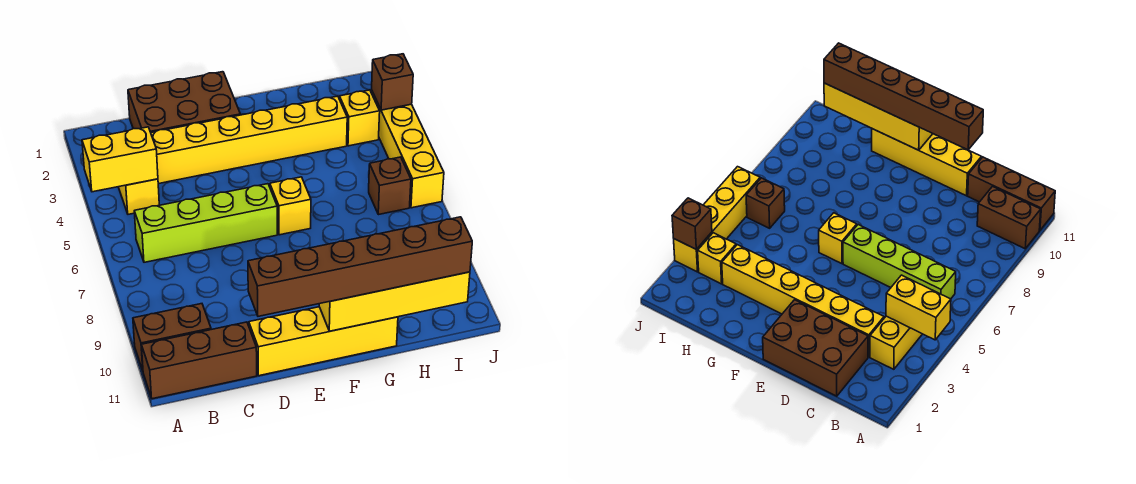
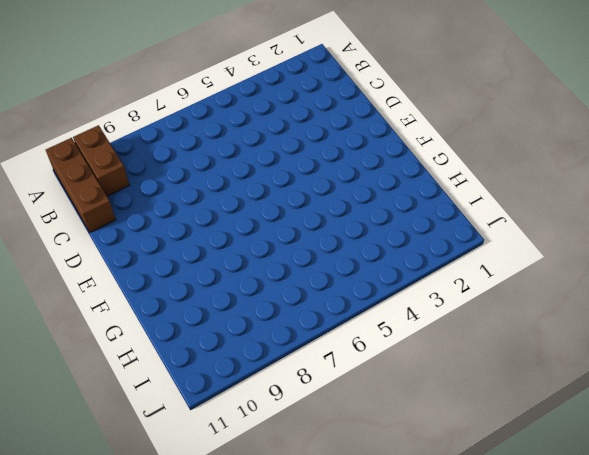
none -> yellow brick B3:B4 level 1
none -> lime brick B6:E6 level 1
none -> brown brick C1:E2 level 1

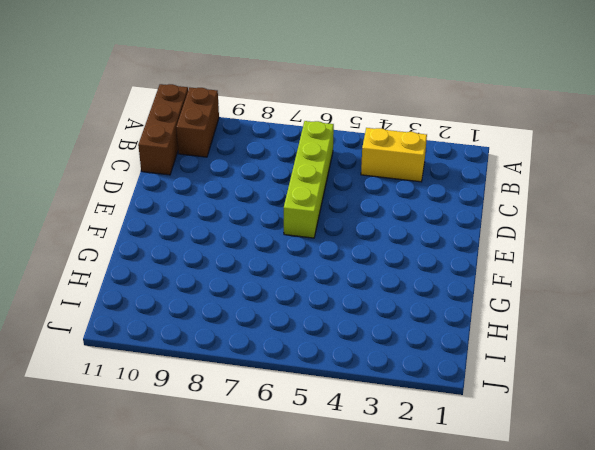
none -> brown brick C1:E2 level 1
none -> yellow brick C3:H3 level 1
none -> yellow brick D11:G11 level 1

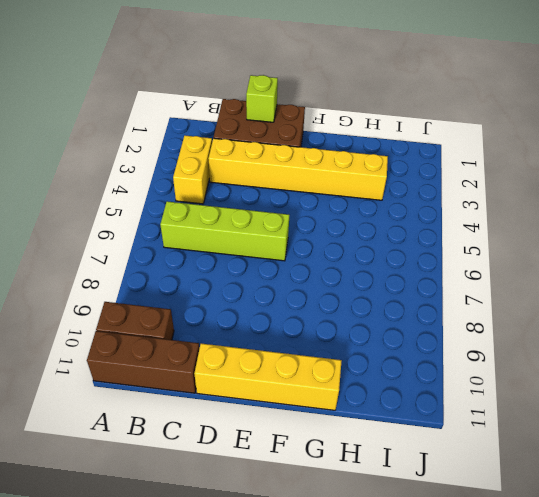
lime brick D1 level 2 -> none
none -> yellow brick F6 level 1
none -> yellow brick I3 level 1
none -> brown brick I6 level 1

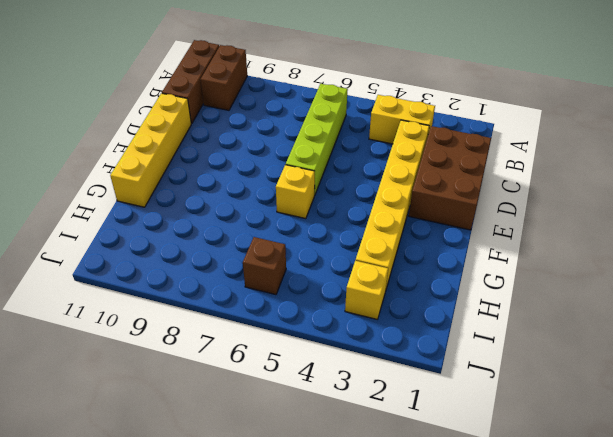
none -> yellow brick J3:J6 level 1
none -> yellow brick A4:B4 level 2
none -> yellow brick F11:I11 level 2

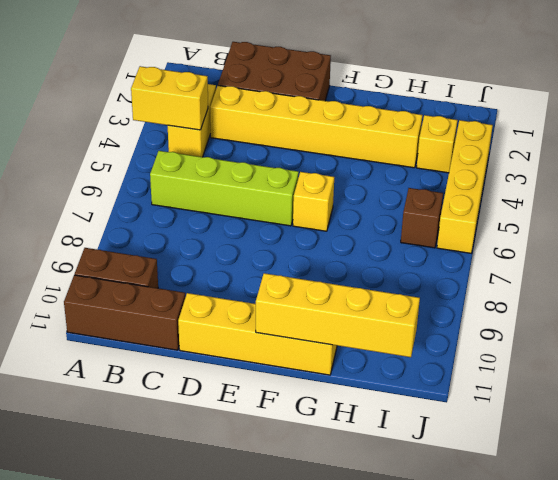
none -> brown brick J3 level 2
none -> brown brick D11:I11 level 3

